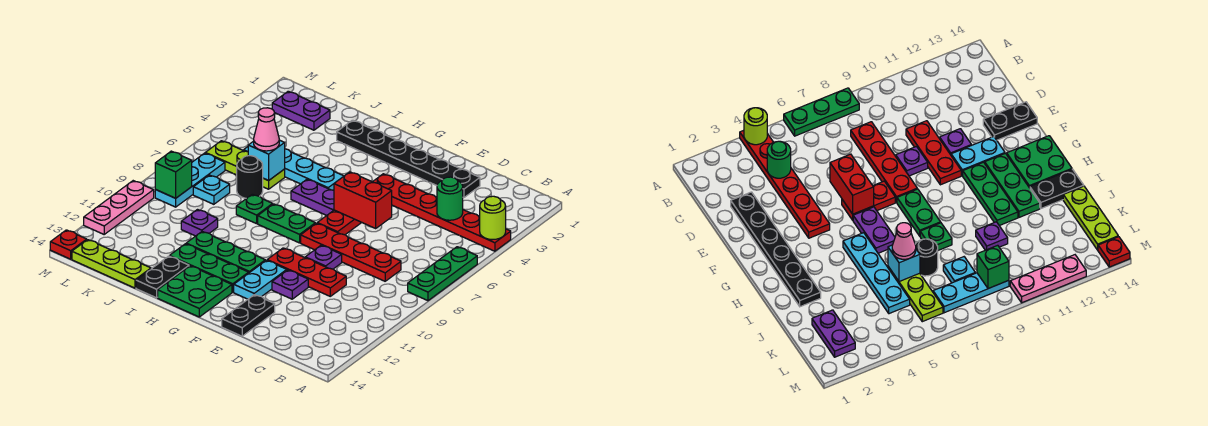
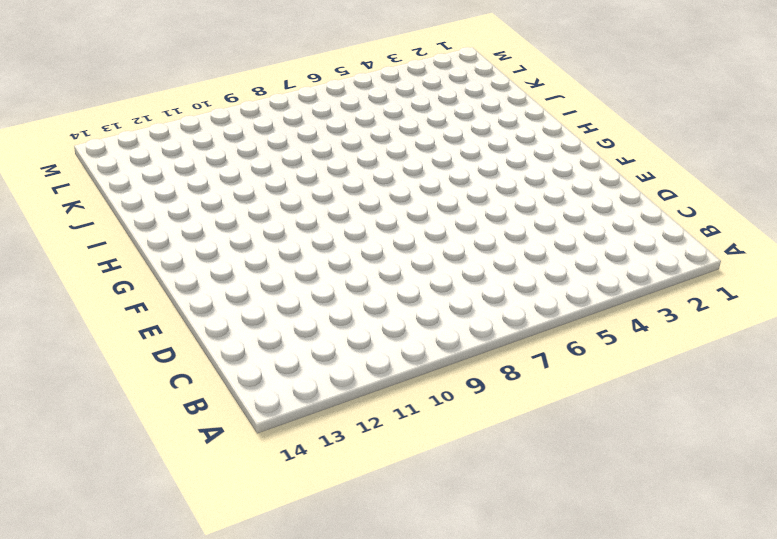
none -> red plate A4:F4 level 1
none -> green plate A6:A8 level 1
none -> red plate C8:F8 level 1
none -> black plate D2:I2 level 1

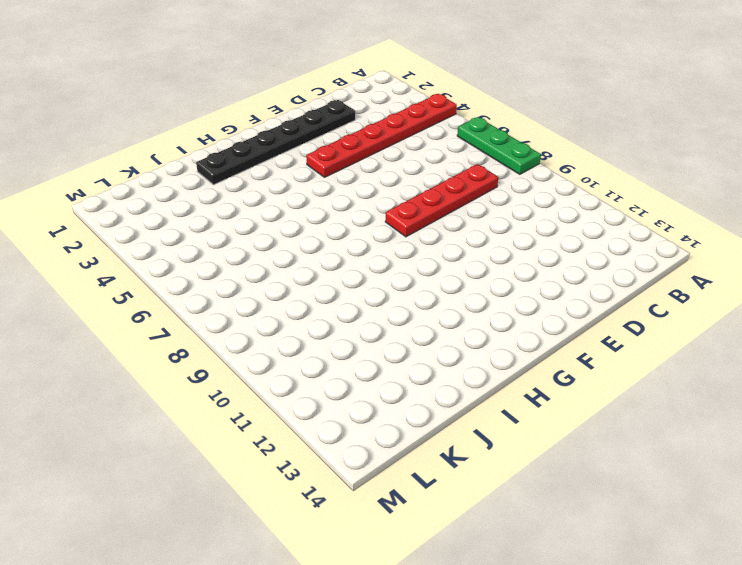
none -> red plate D10:F10 level 1
none -> purple plate E9 level 1
none -> purple plate E11 level 1
none -> black plate E13:E14 level 1

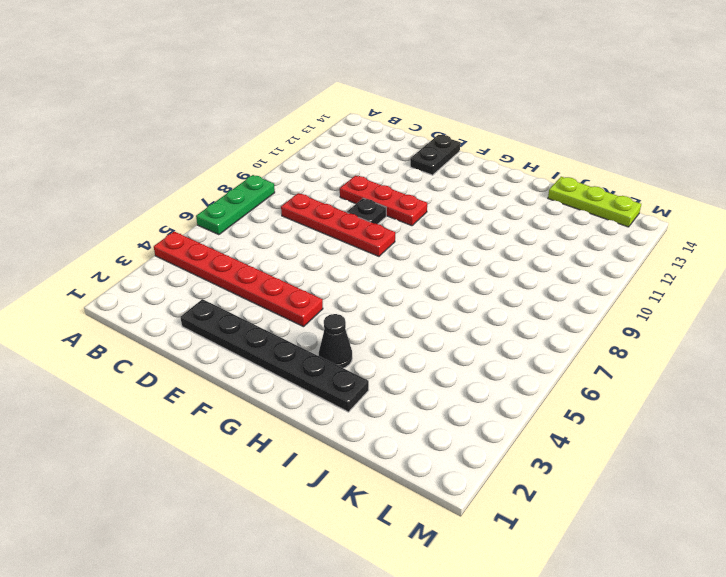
black plate E9 level 1 -> purple plate E9 level 1
black cone H3 level 1 -> none
none -> purple plate E11 level 1
none -> red plate F6:F7 level 1
none -> cyan plate F11:F12 level 1
none -> purple plate G6:H6 level 1

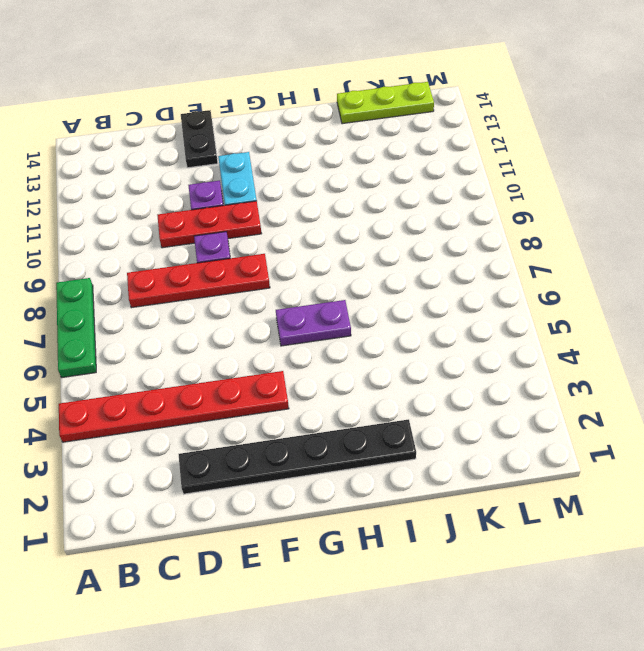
none -> red plate F6:F7 level 1
none -> green plate G8:H8 level 1
none -> green plate G11:I11 level 1
none -> green plate G12:I12 level 1

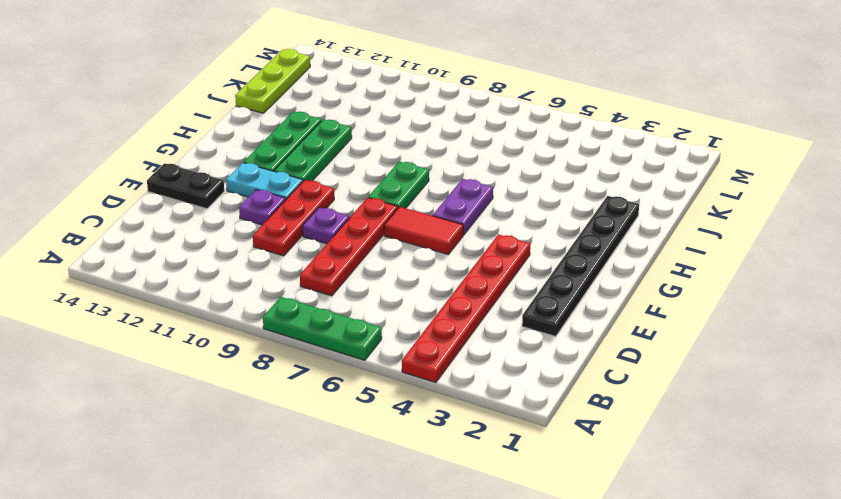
red tile F6:F7 level 1 -> red plate F6:F7 level 1
none -> green plate G13:H14 level 1
none -> cyan plate H5:K5 level 1
none -> green plate I8 level 1
none -> black plate I13:I14 level 1

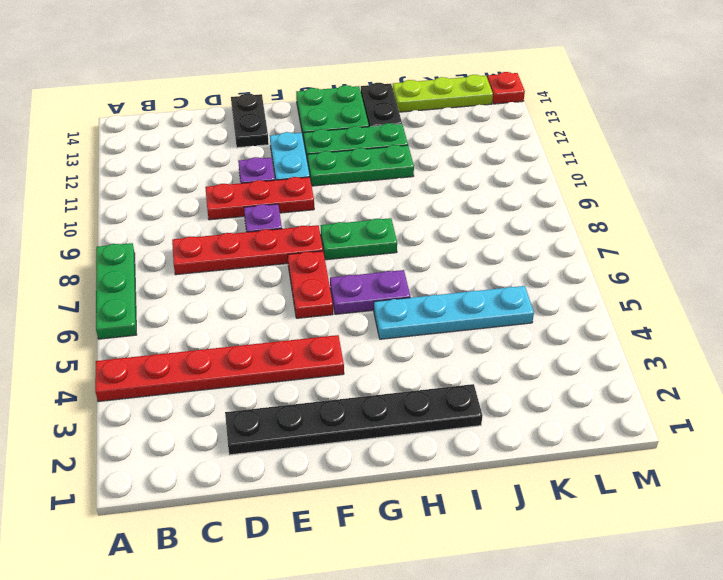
none -> green plate I8 level 1
none -> lime plate J6:L6 level 1
none -> black round brick J7 level 1
none -> purple plate J10 level 1

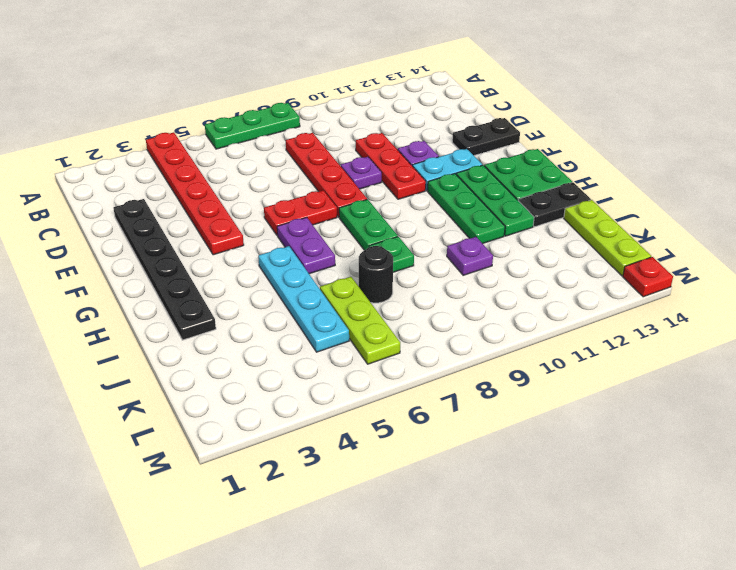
none -> purple plate K2:L2 level 1
none -> cyan plate K8 level 1
none -> cyan plate L7:L9 level 1
none -> pink plate M10:M12 level 1

